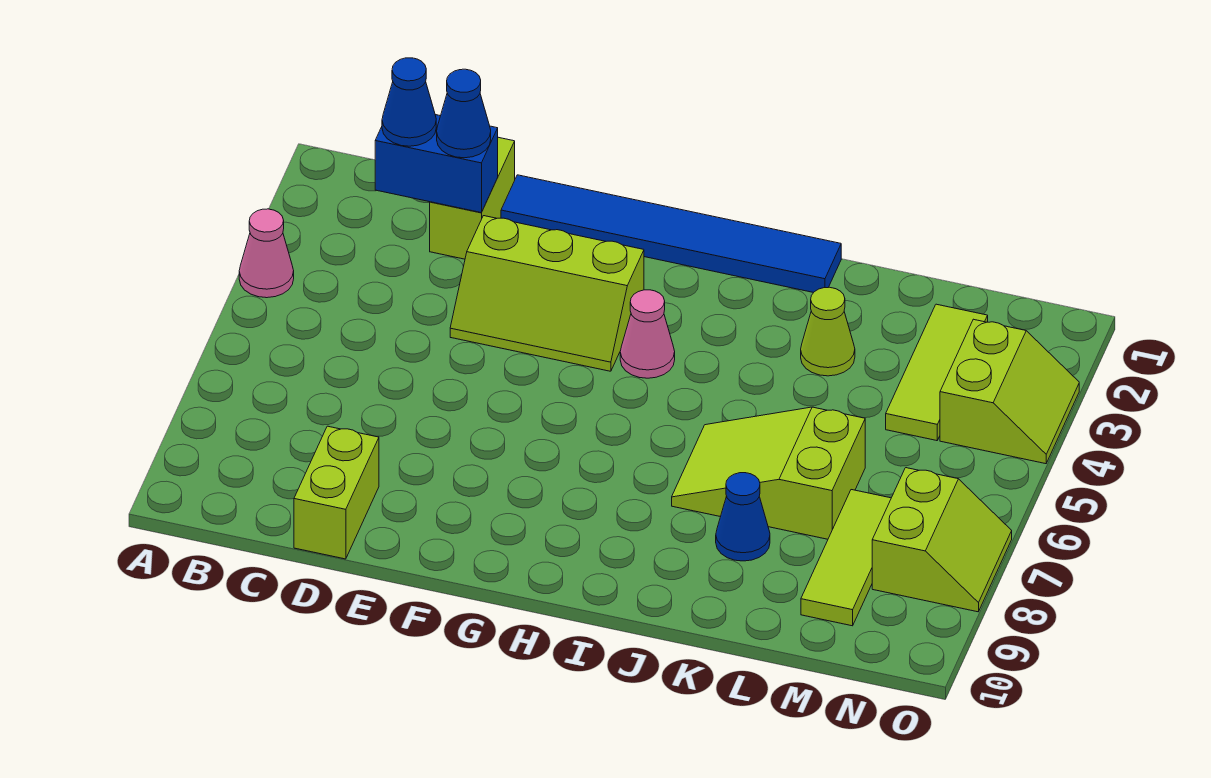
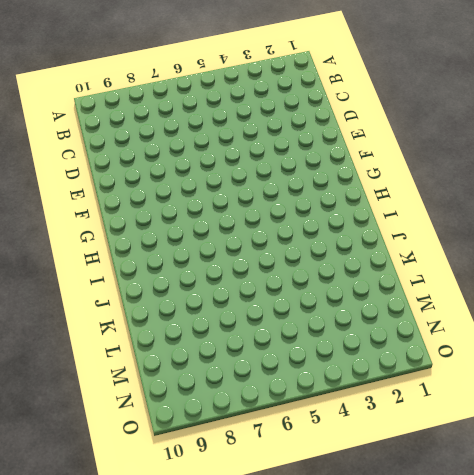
none -> pink cone A4 level 1
none -> lime brick D1:D2 level 1
none -> lime brick D9:D10 level 1

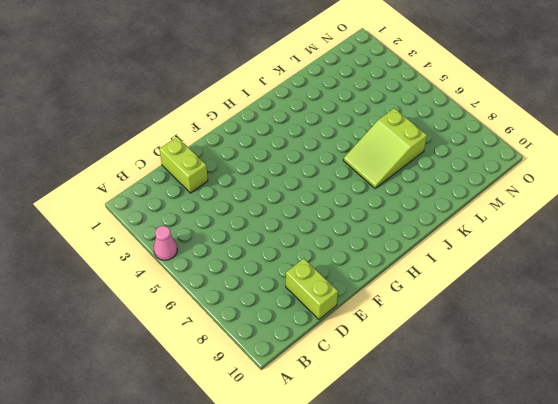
none -> blue tile E1:J1 level 1
none -> lime slope E3:G4 level 1 top 3
none -> pink cone H4 level 1

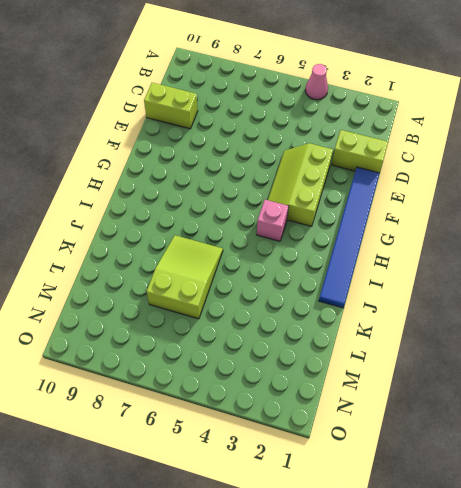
pink brick H4 level 1 -> pink cone H4 level 1
none -> lime cone K3 level 1
none -> blue cone K8 level 1
none -> lime tile M2:M4 level 1

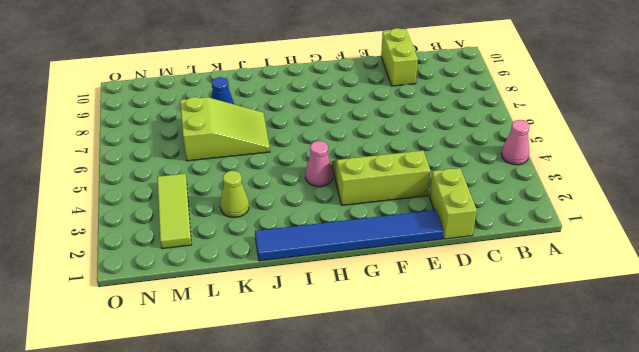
none -> lime tile M7:M9 level 1
none -> lime slope N3:O4 level 1 top N
none -> lime slope N7:O8 level 1 top N

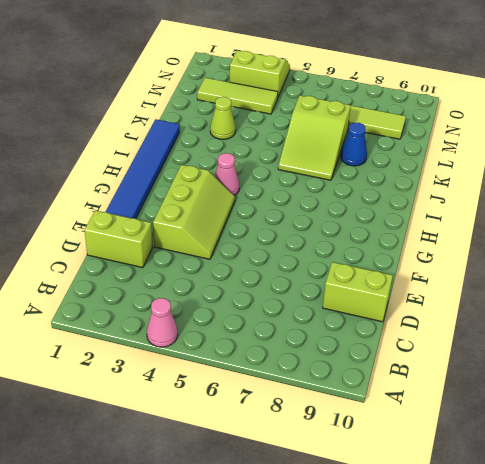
none -> lime slope N7:O8 level 1 top N
none -> blue brick C2:D2 level 2
none -> blue cone C2 level 3

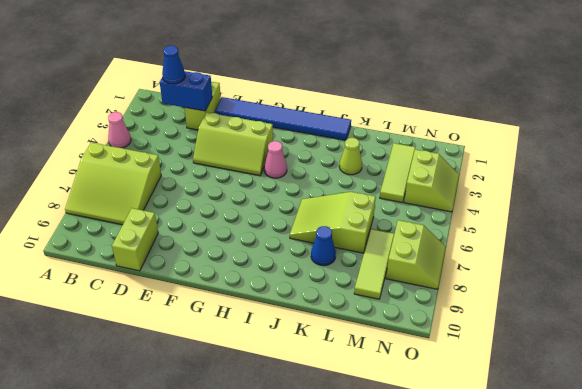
lime slope A6:C8 level 1 top 6 -> none
none -> blue cone D2 level 3

